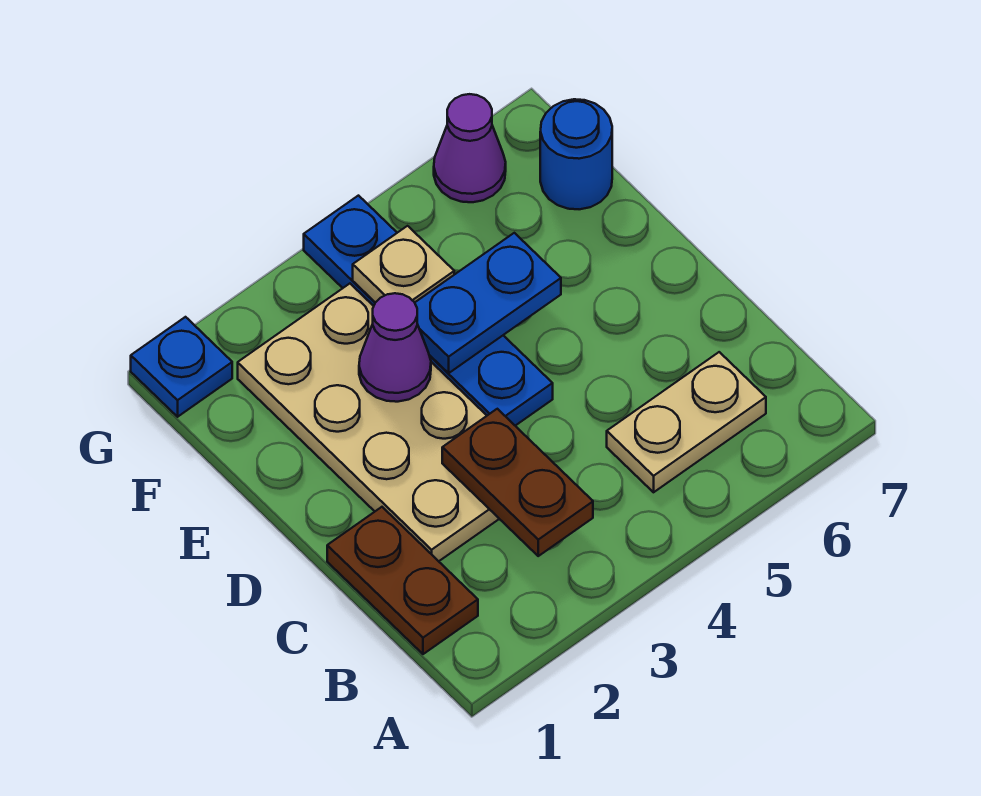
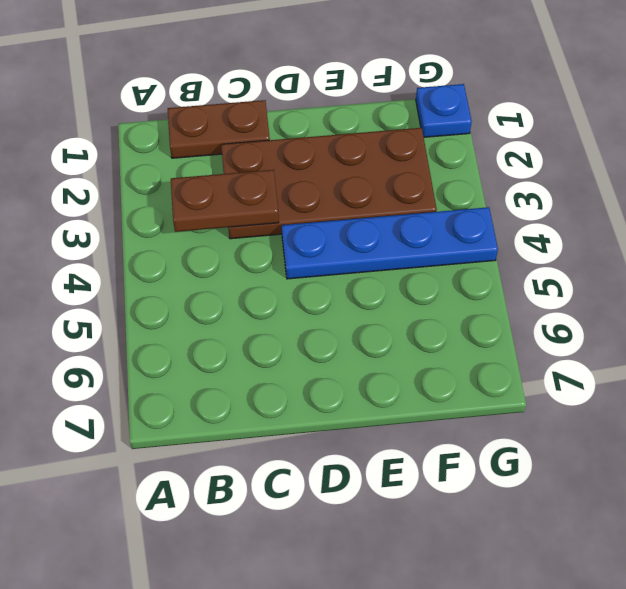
brown plate C2:F3 level 1 -> tan plate C2:F3 level 1
none -> tan plate B5:B6 level 1
none -> blue round brick F7 level 1

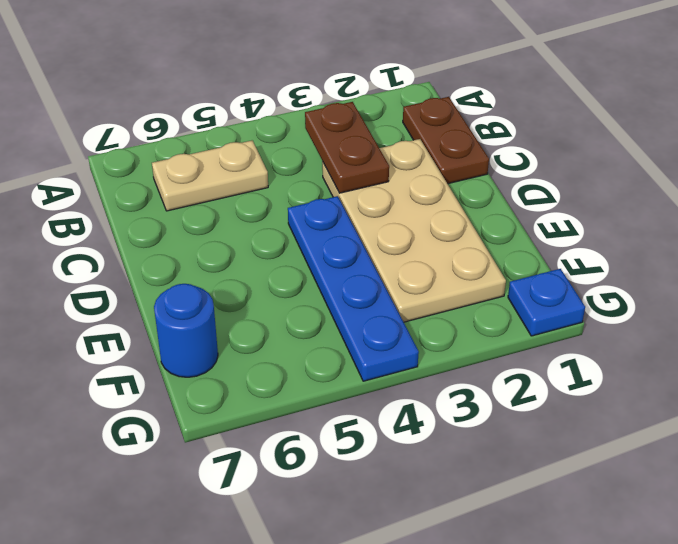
none -> purple cone G6 level 1
none -> purple cone E3 level 2

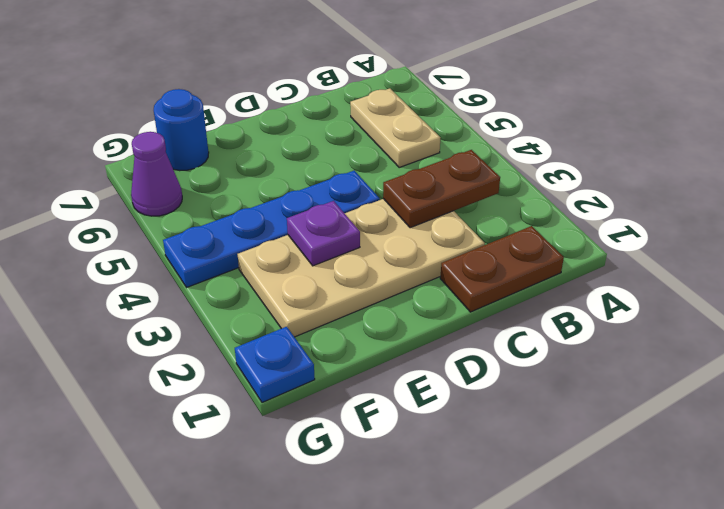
purple plate E3 level 2 -> purple cone E3 level 2
none -> blue plate E4:E5 level 2
none -> tan plate F4 level 2

